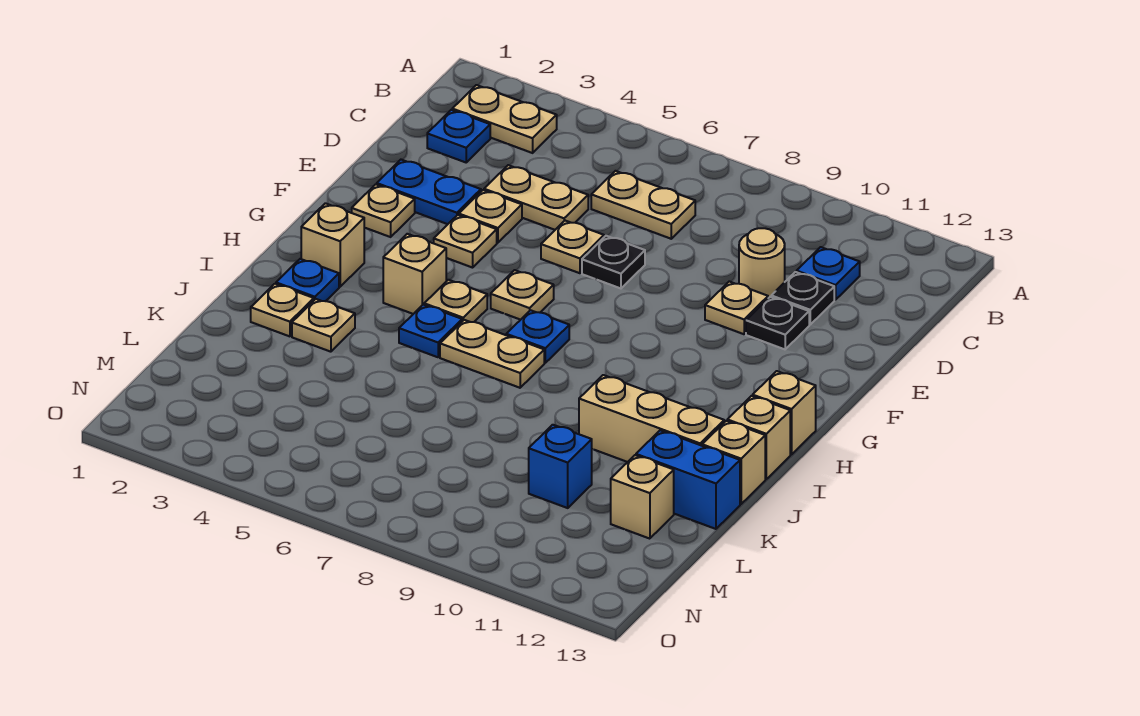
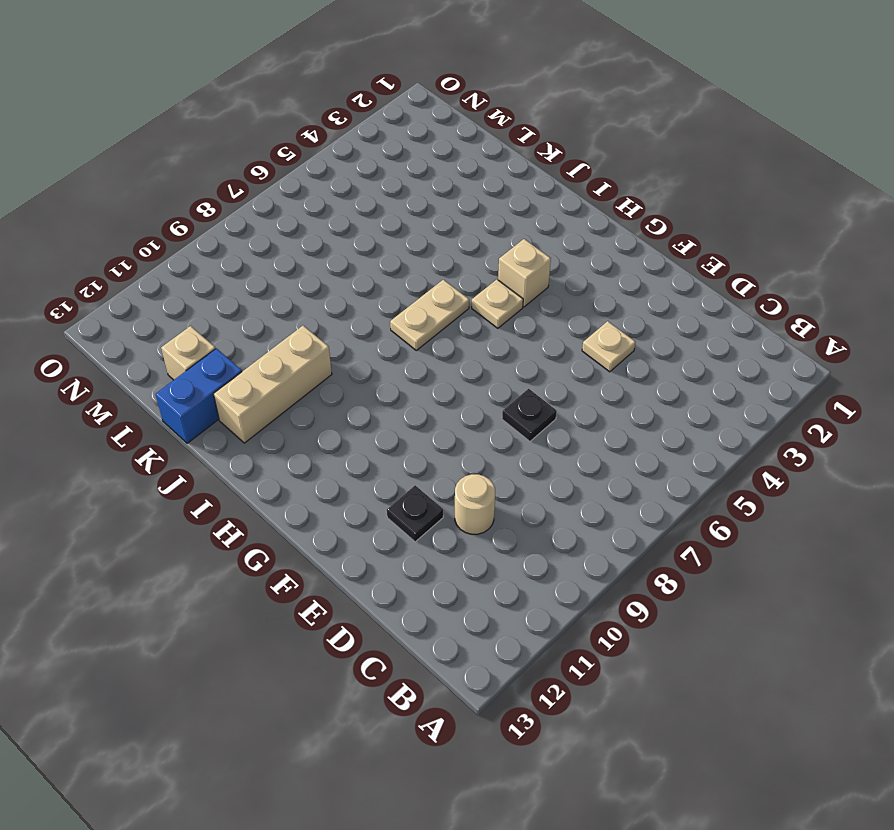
none -> tan plate B2:B3 level 1
none -> blue plate C2 level 1
none -> tan plate C6:C7 level 1
none -> blue plate C11 level 1

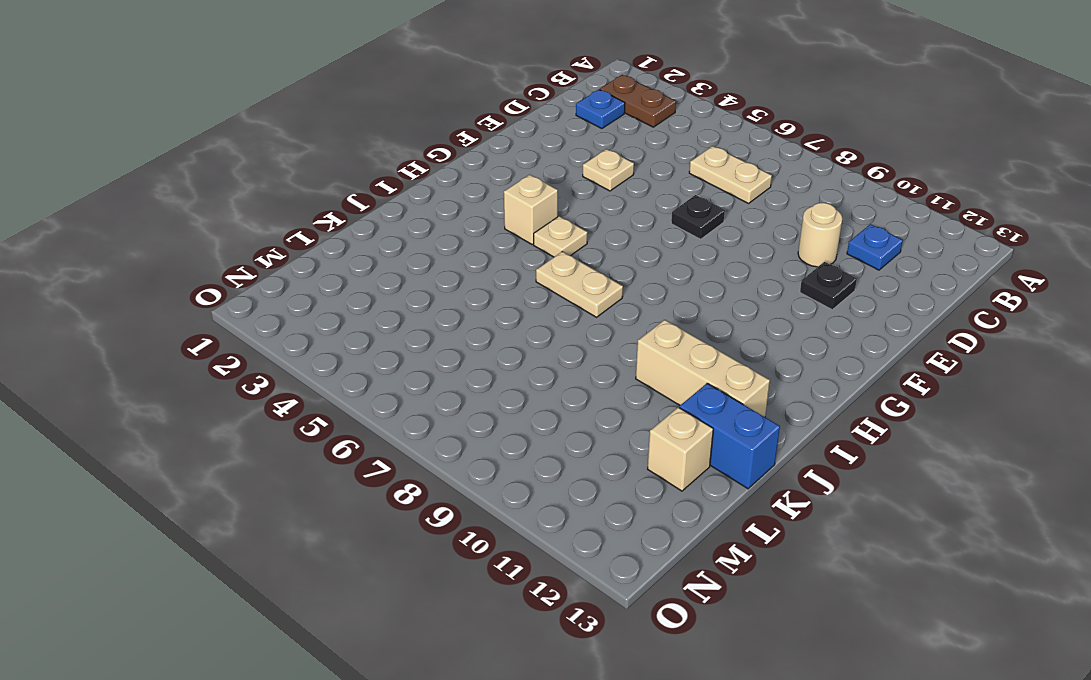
brown plate B2:B3 level 1 -> tan plate B2:B3 level 1
none -> tan plate D4:D5 level 1
none -> black plate D11 level 1
none -> blue plate E2:E3 level 1
none -> tan plate E6 level 1

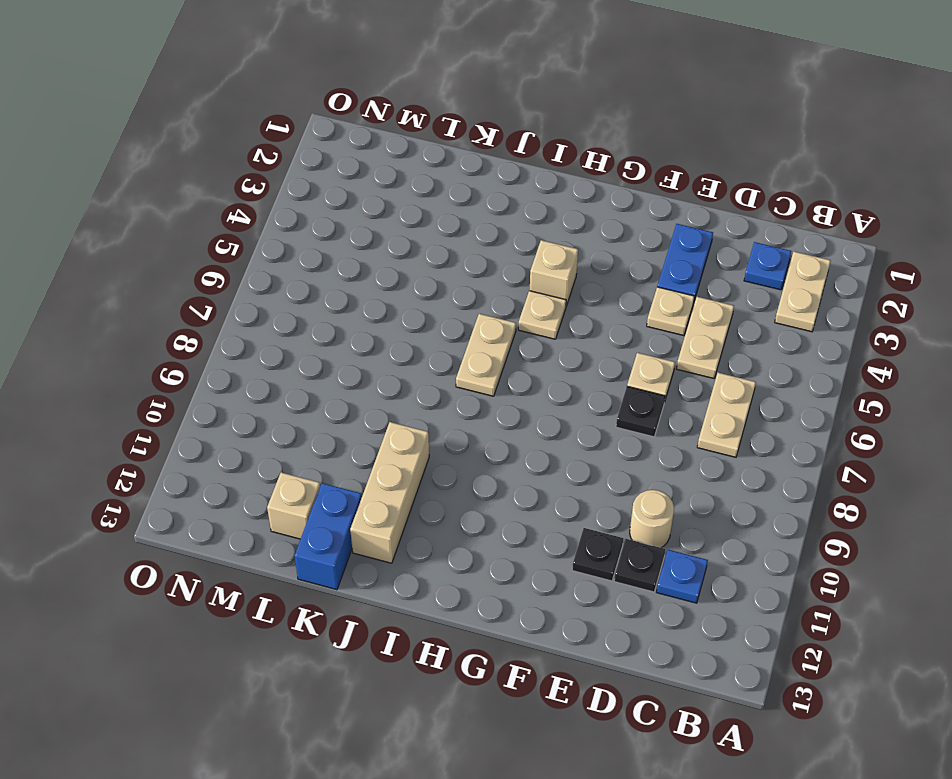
none -> tan plate E10 level 1
none -> tan plate F2 level 1
none -> tan plate F4 level 1
none -> tan plate G6 level 1

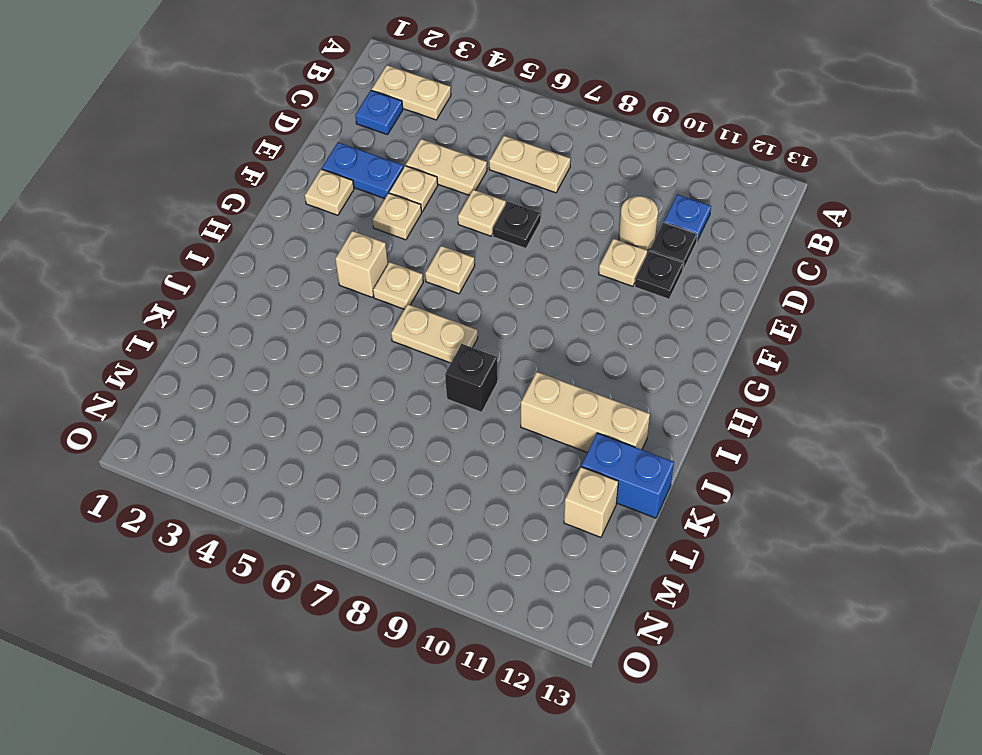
black brick J8 level 1 -> none
none -> tan brick H2 level 1
none -> blue plate H7 level 1
none -> tan brick H13 level 1
none -> blue plate I2 level 1

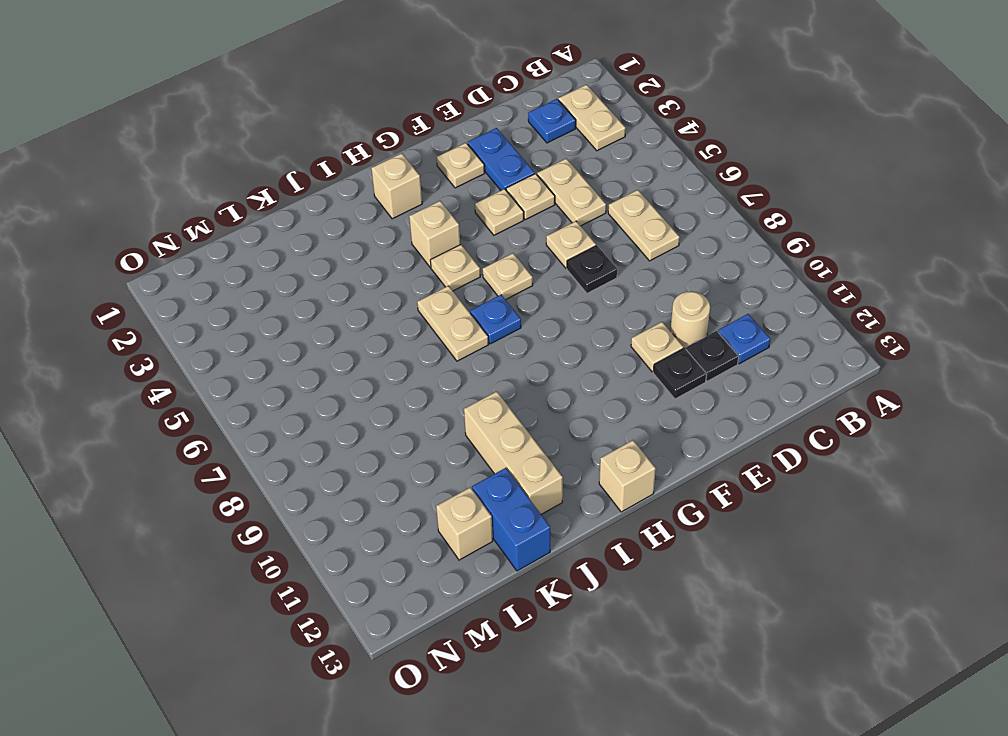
none -> blue plate I2 level 1
none -> blue plate I5 level 1
none -> tan brick I13 level 1
none -> tan plate J2 level 1

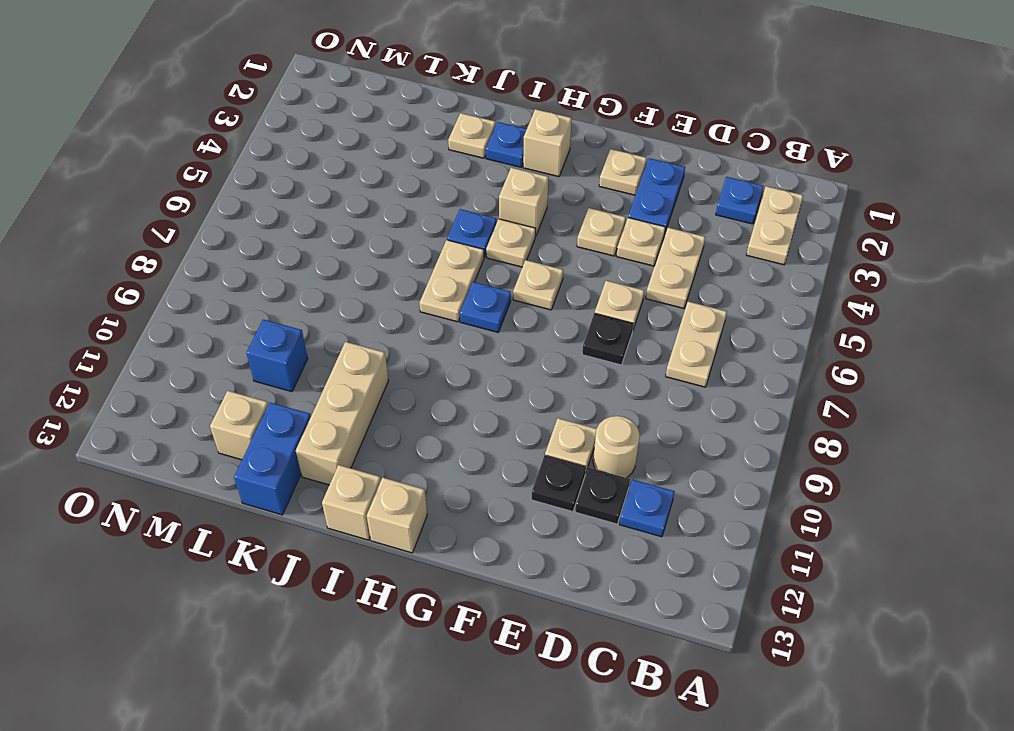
none -> tan plate J3 level 1
none -> tan brick J13 level 1

